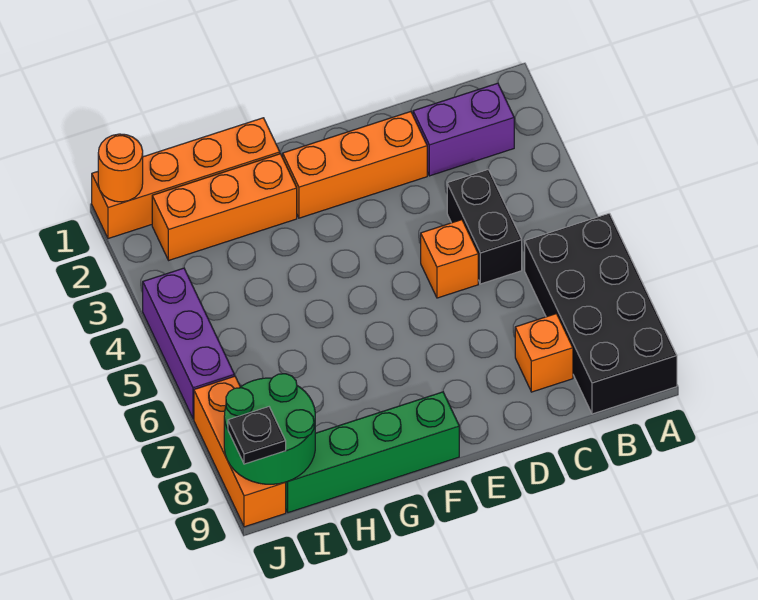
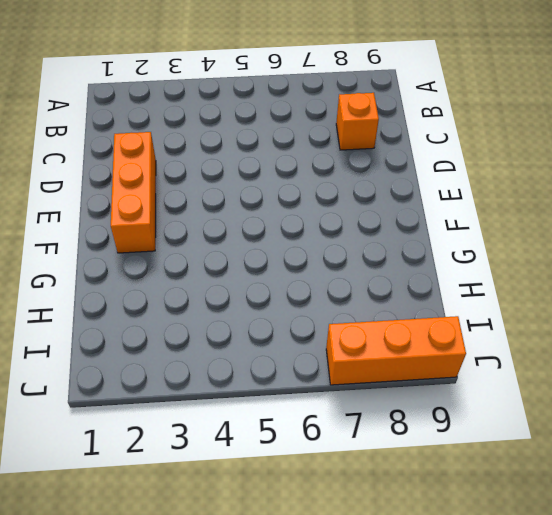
none -> black brick A6:B9 level 1
none -> purple brick B2:C2 level 1
none -> black brick C4:C5 level 1

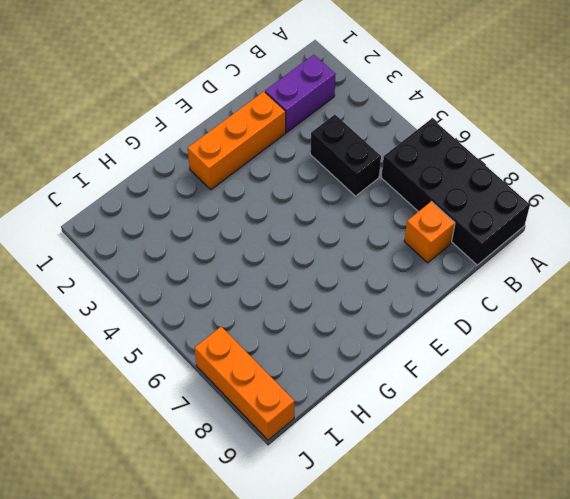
none -> orange brick D5 level 1
none -> green brick F9:I9 level 1
none -> orange brick G1:J1 level 1

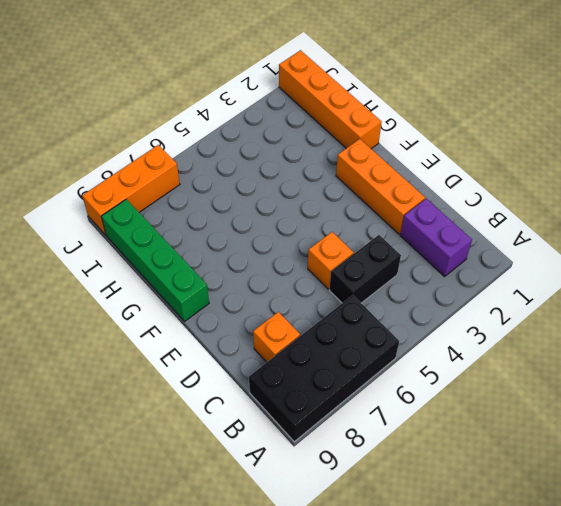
none -> orange brick G2:I2 level 1
none -> purple brick J4:J6 level 1
none -> green round brick I8:J9 level 2

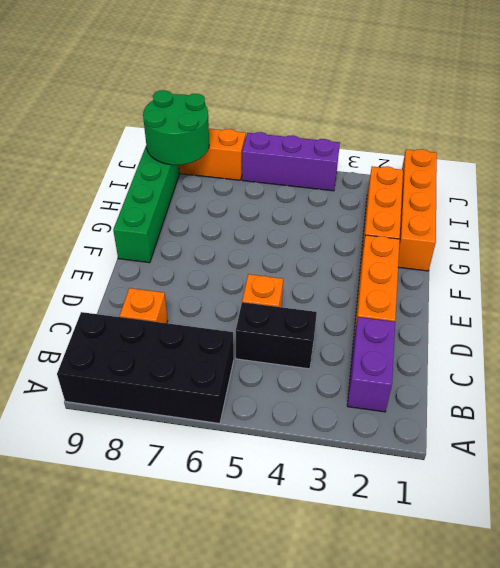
none -> orange round brick J1 level 2
none -> black plate J9 level 3

